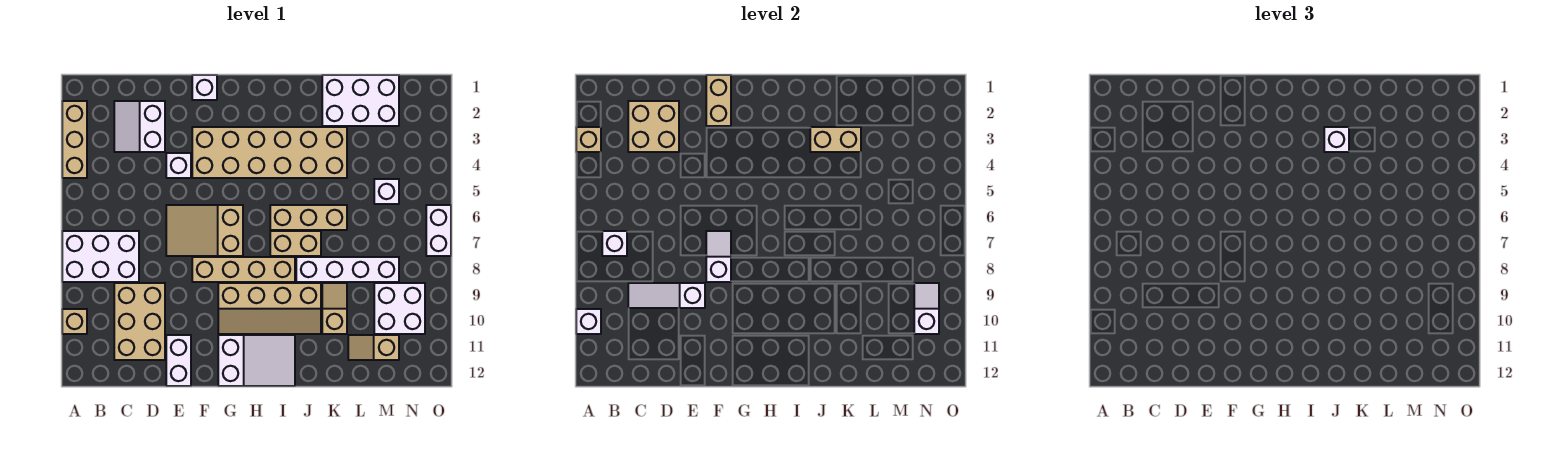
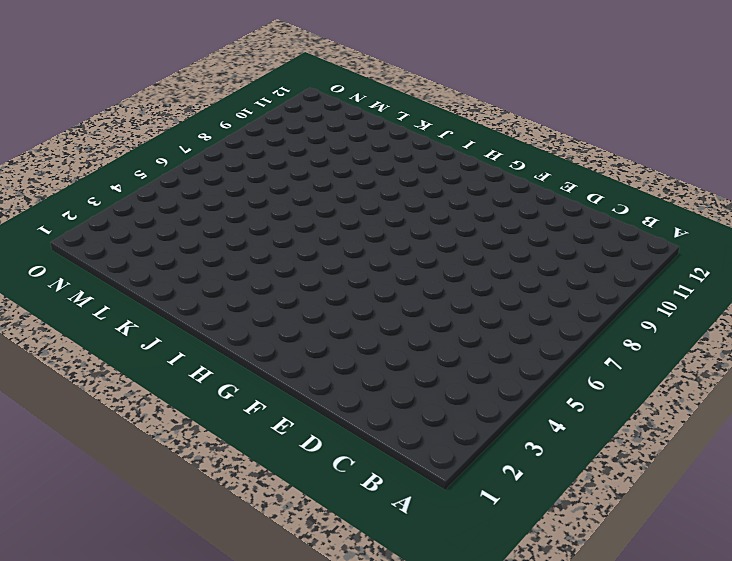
none -> tan brick A2:A4 level 1
none -> white brick A7:C8 level 1
none -> tan brick A10 level 1
none -> white slope C2:D3 level 1 top D

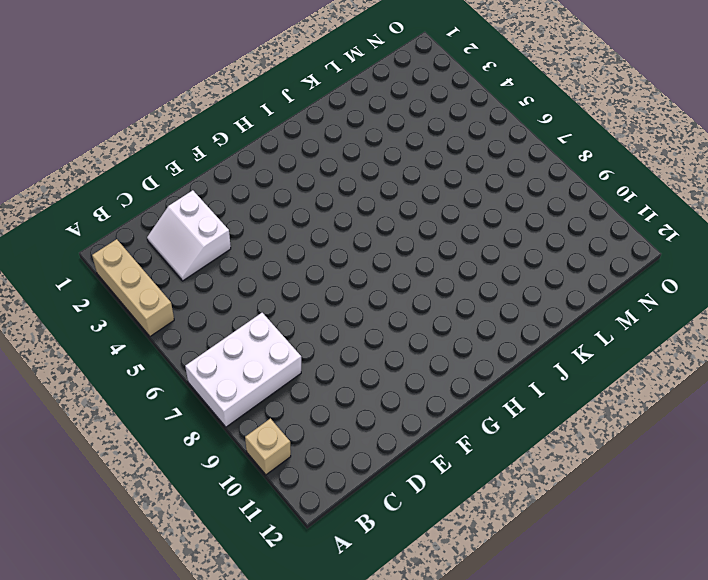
none -> tan brick C9:D11 level 1
none -> white brick E4 level 1
none -> tan slope E6:G7 level 1 top G
none -> white brick E11:E12 level 1

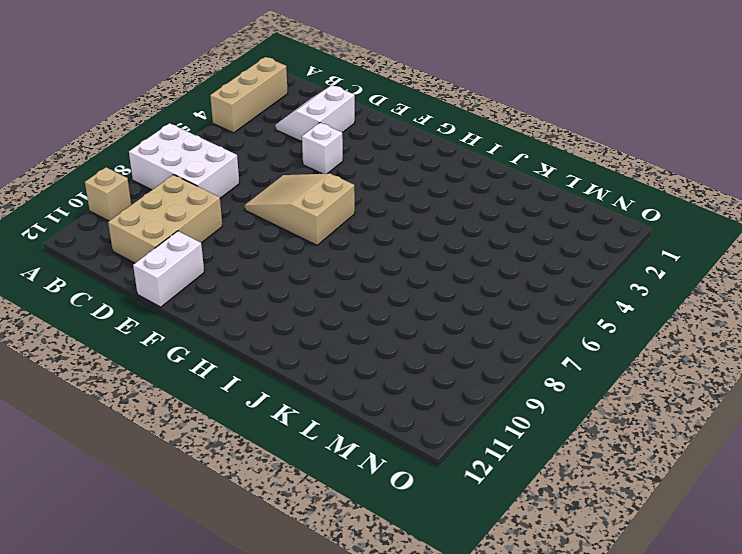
none -> white brick F1 level 1
none -> tan brick F3:K4 level 1
none -> tan brick F8:I8 level 1
none -> tan slope G9:J10 level 1 top 9

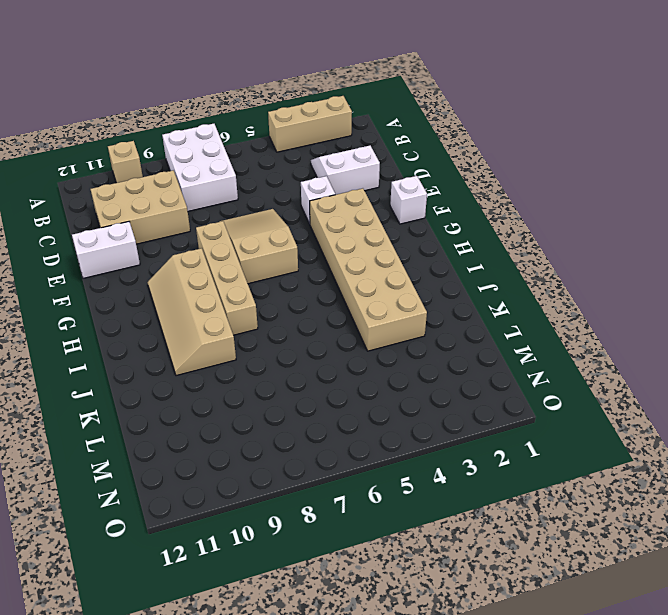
none -> white slope G11:I12 level 1 top G
none -> tan brick I6:K6 level 1
none -> tan brick I7:J7 level 1
none -> white brick J8:M8 level 1

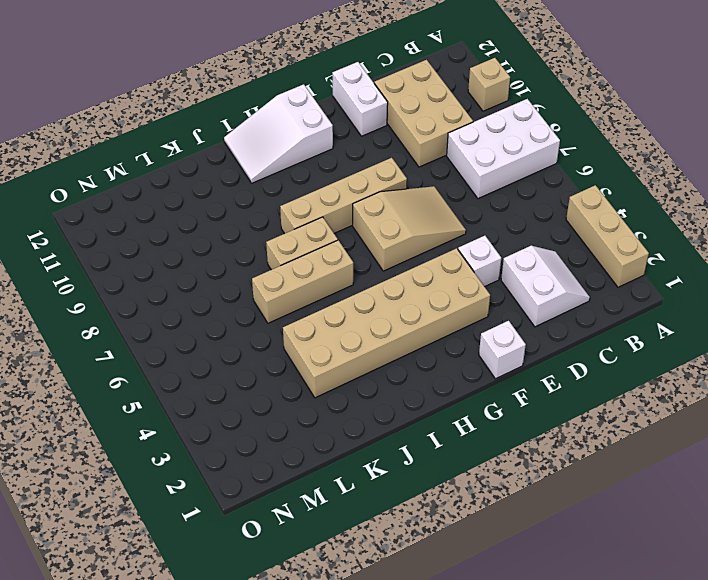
none -> tan slope G9:J10 level 1 top 9
none -> white brick J8:M8 level 1
none -> white brick K1:M2 level 1
none -> tan slope K9:K10 level 1 top 10

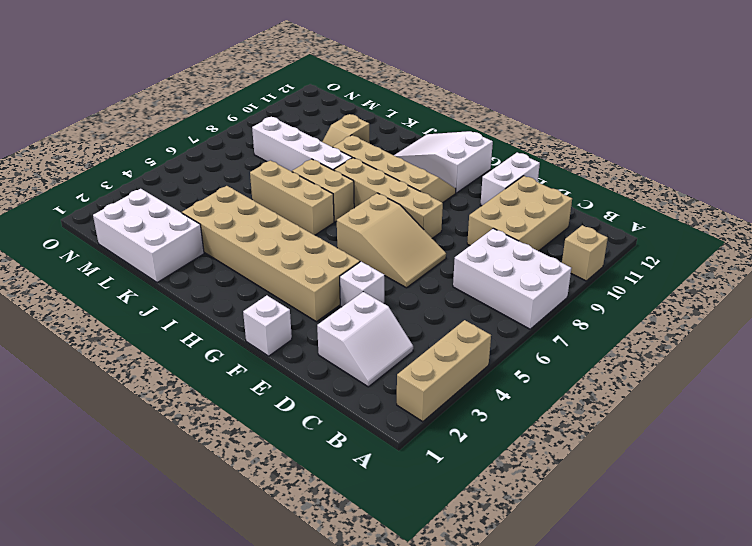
none -> tan slope L11:M11 level 1 top M
none -> white brick M5 level 1
none -> white brick M9:N10 level 1
none -> white brick O6:O7 level 1

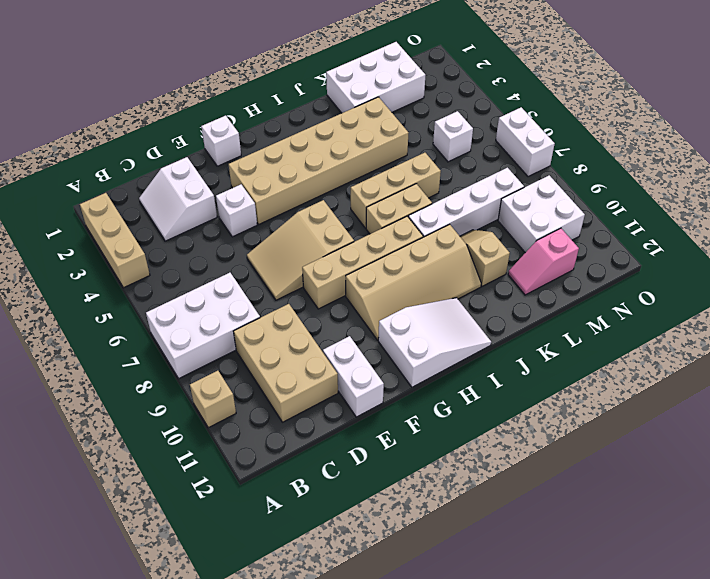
pink slope L11:M11 level 1 top M -> tan slope L11:M11 level 1 top M
none -> tan brick A3 level 2
none -> white brick A10 level 2
none -> white brick B7 level 2
none -> tan brick C2:D3 level 2

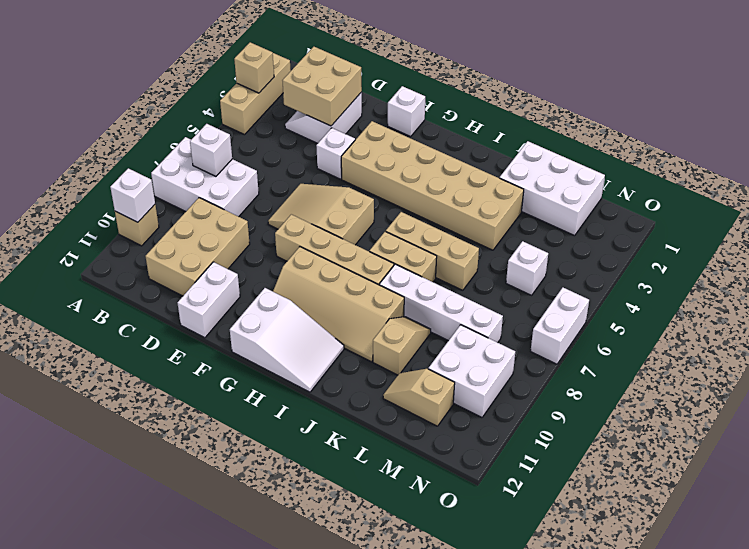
none -> white slope C9:E9 level 2 top E
none -> tan brick F1:F2 level 2
none -> white slope F7:F8 level 2 top 8
none -> tan brick J3:K3 level 2

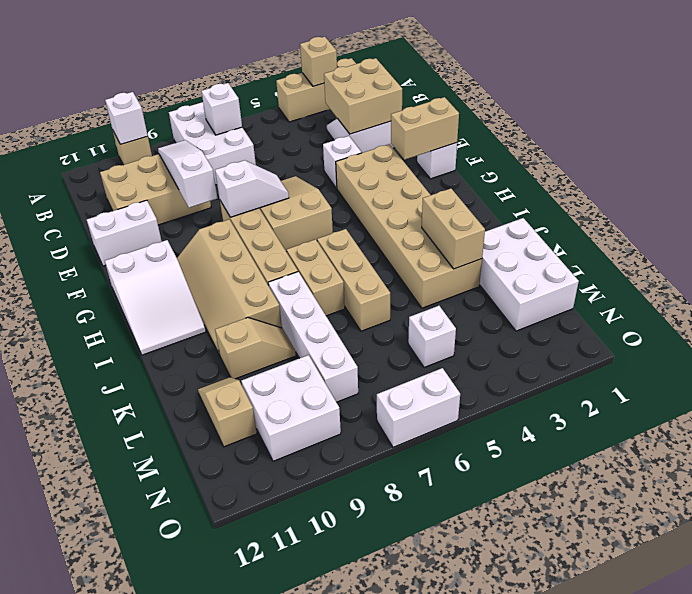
none -> white slope N9:N10 level 2 top 10
none -> white brick J3 level 3

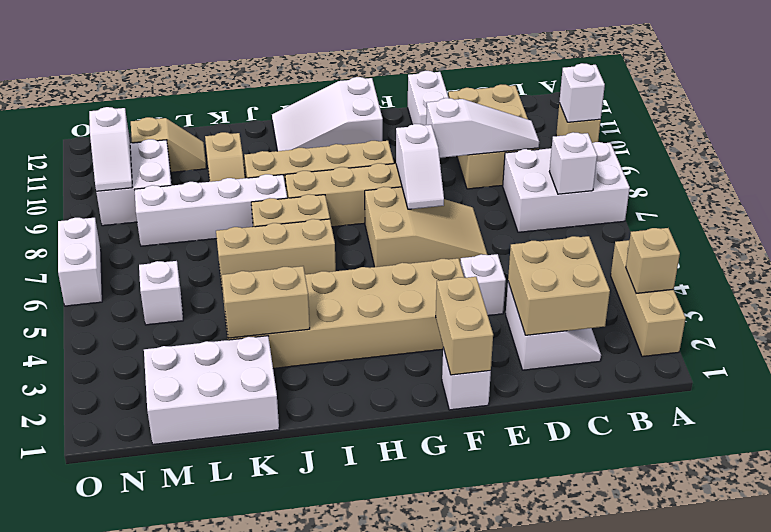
none -> white brick J3 level 3

